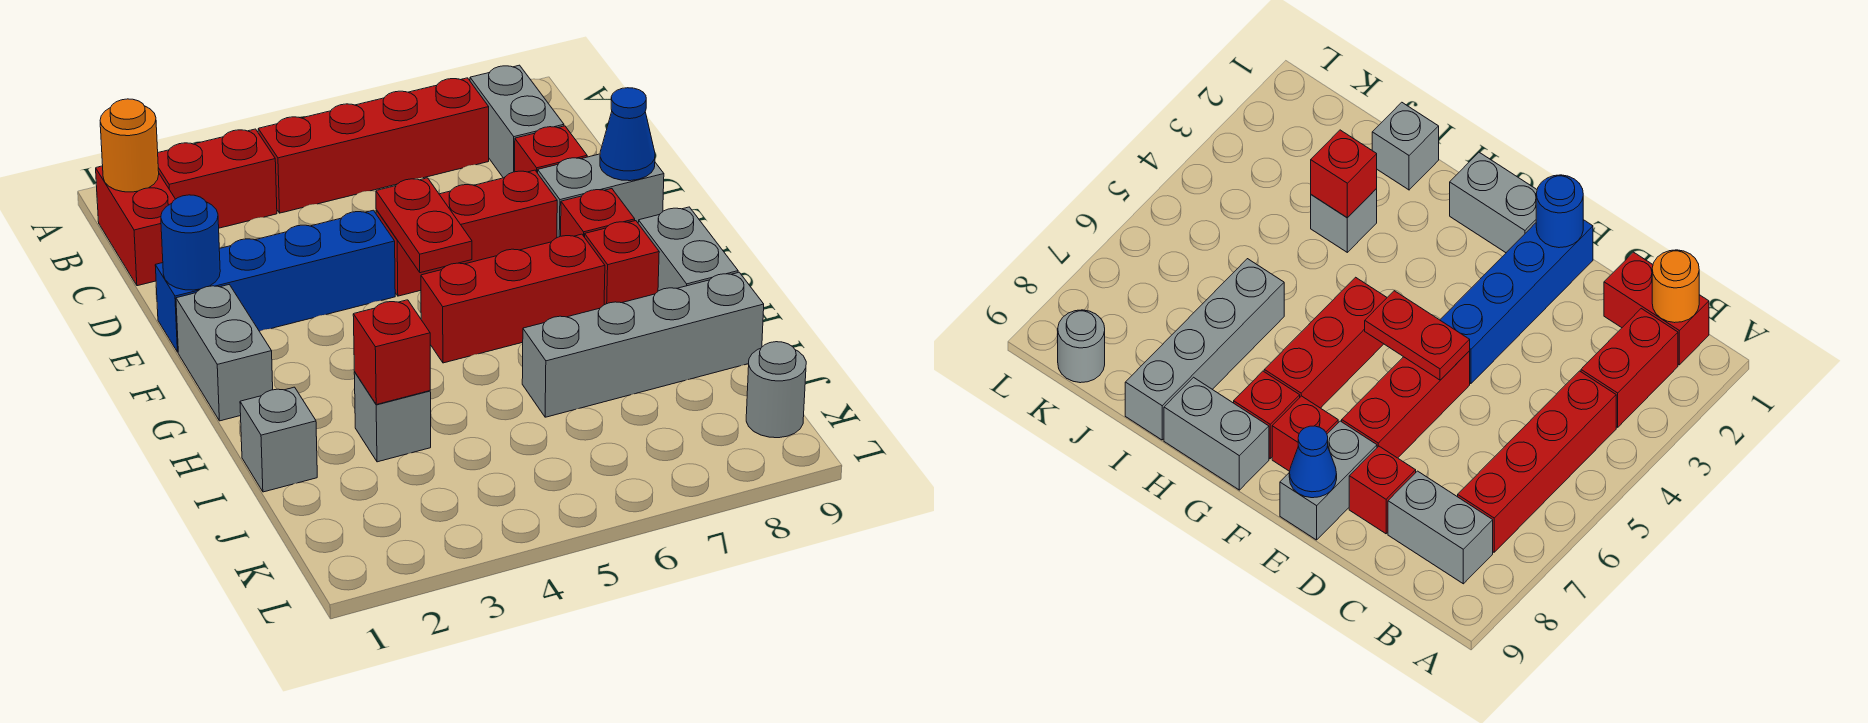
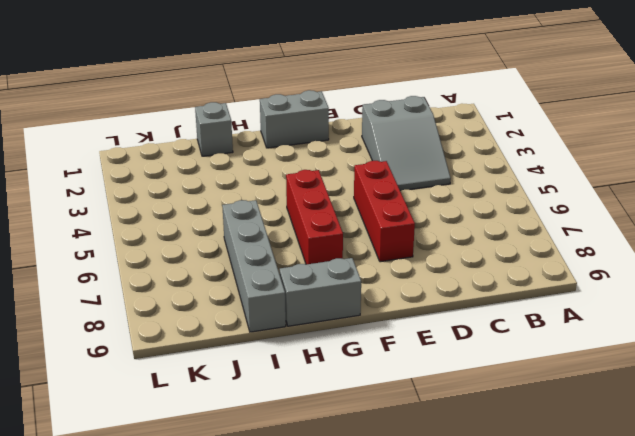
grey slope C2:D4 level 1 top 2 -> none
none -> red brick B1:C1 level 1
none -> red brick B2:B3 level 1
none -> red brick B4:B7 level 1

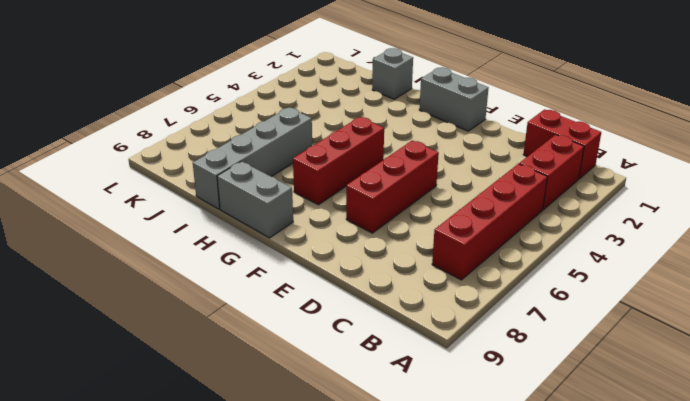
none -> grey brick B8:C8 level 1
none -> red brick D8 level 1
none -> blue brick E1:E4 level 1

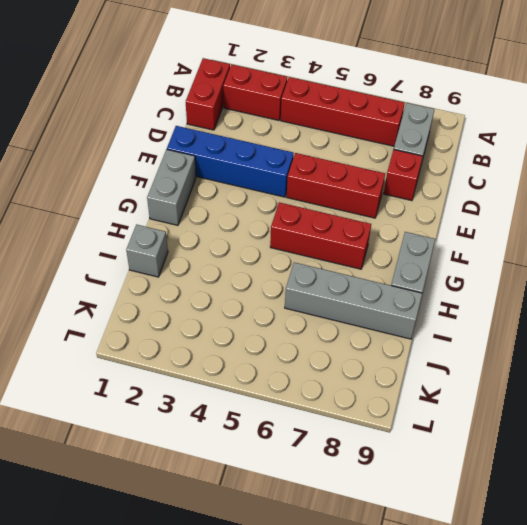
none -> grey brick E8:E9 level 1
none -> red brick F8 level 1
none -> red brick G8 level 1

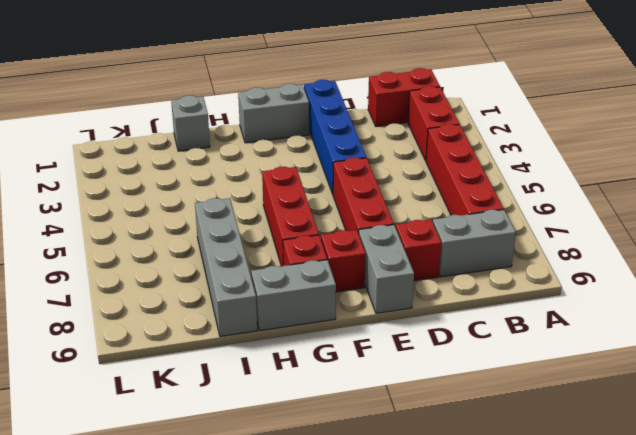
none -> grey brick I3 level 1
none -> grey round brick K9 level 1
none -> orange round brick B1 level 2

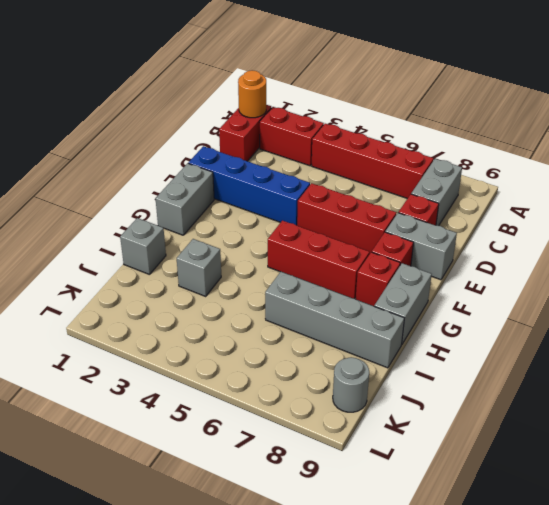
none -> blue round brick E1 level 2
none -> red plate E5:F5 level 2
none -> blue cone E9 level 2

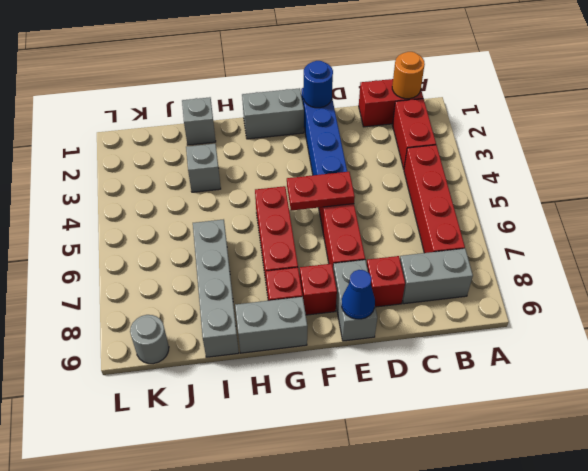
none -> red brick I3 level 2

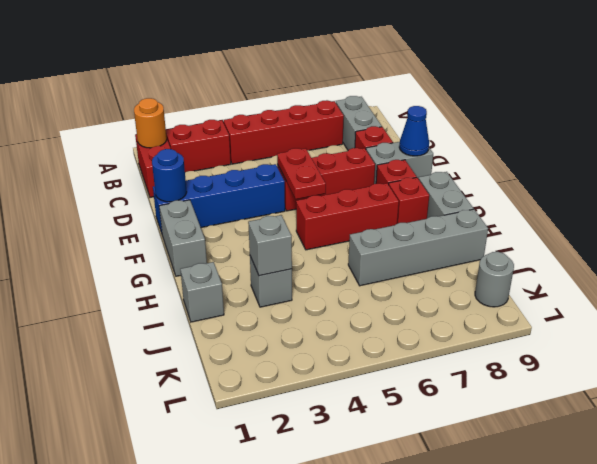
grey brick I3 level 2 -> red brick I3 level 2

